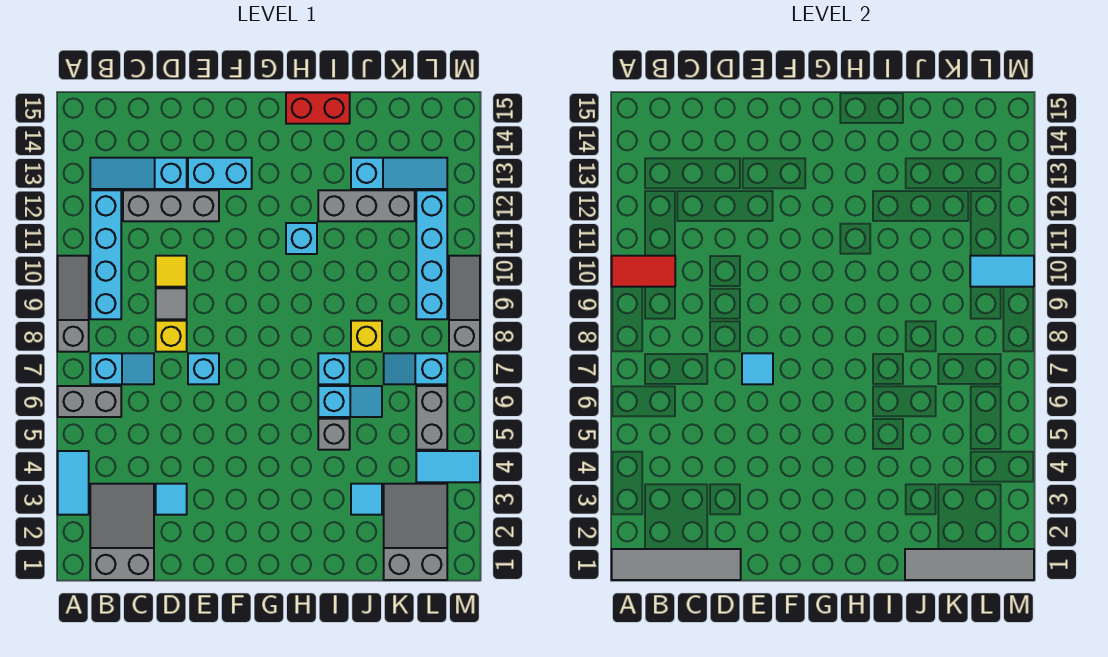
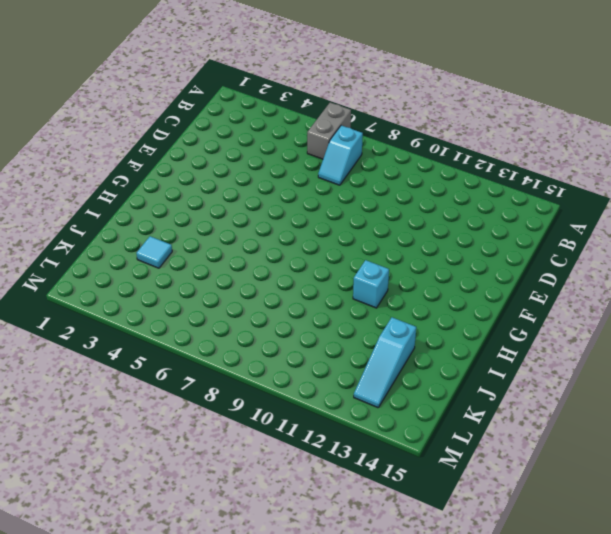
none -> cyan tile A3:A4 level 1
none -> grey slope A8:A10 level 1 top 8
none -> grey slope B1:C3 level 1 top 1
none -> cyan brick B9:B12 level 1

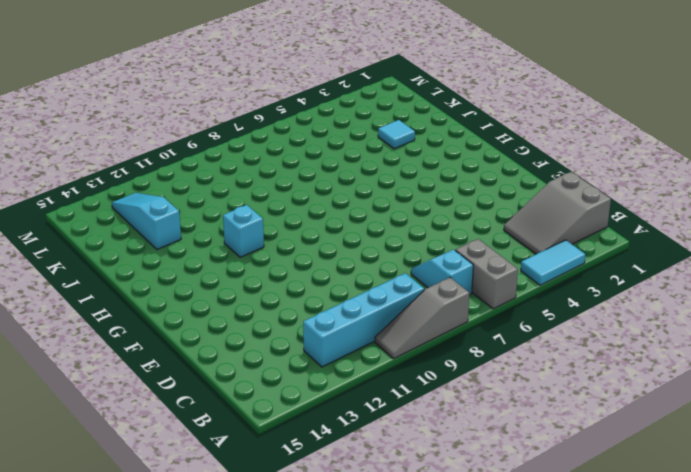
none -> cyan slope B13:D13 level 1 top D
none -> grey brick C12:E12 level 1
none -> cyan tile D3 level 1
none -> yellow brick D8 level 1

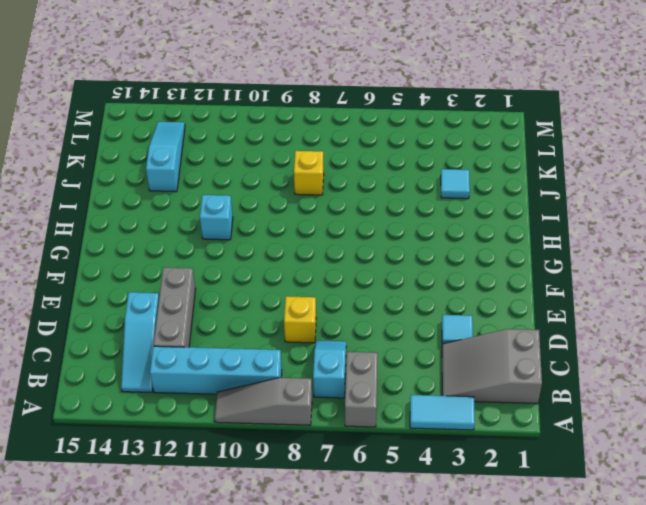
none -> grey tile D9 level 1
none -> yellow tile D10 level 1
none -> cyan brick E7 level 1
none -> cyan brick E13:F13 level 1

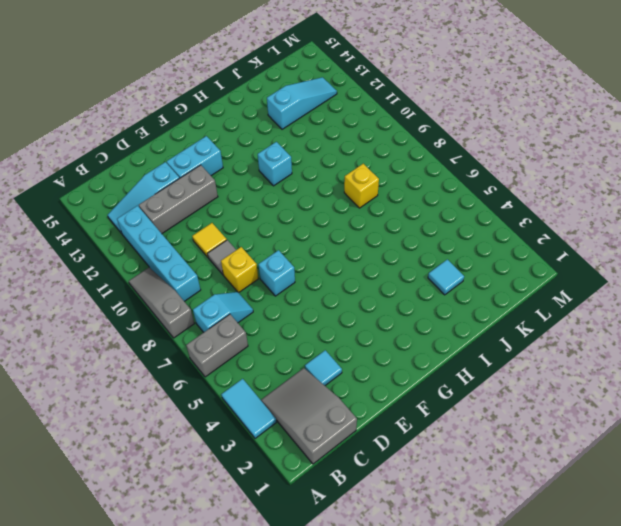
none -> red brick H15:I15 level 1
none -> grey brick I5 level 1
none -> cyan slope I6:J6 level 1 top I
none -> cyan brick I7 level 1

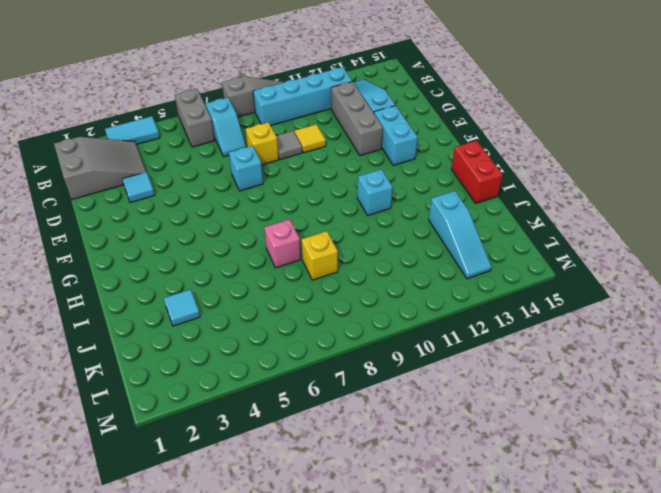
pink brick I7 level 1 -> cyan brick I7 level 1
none -> grey brick I5 level 1
none -> cyan slope I6:J6 level 1 top I
none -> grey brick I12:K12 level 1
none -> grey slope K1:L3 level 1 top 1

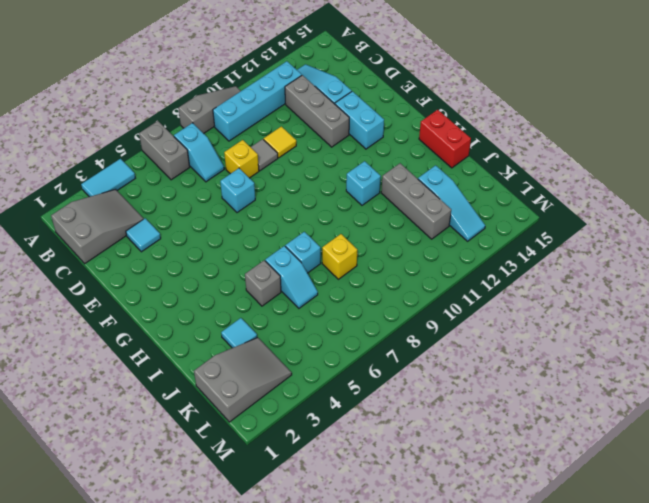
none -> cyan slope K7:L7 level 1 top L
none -> cyan tile L4:M4 level 1
none -> grey brick L5:L6 level 1
none -> cyan brick L9:L12 level 1

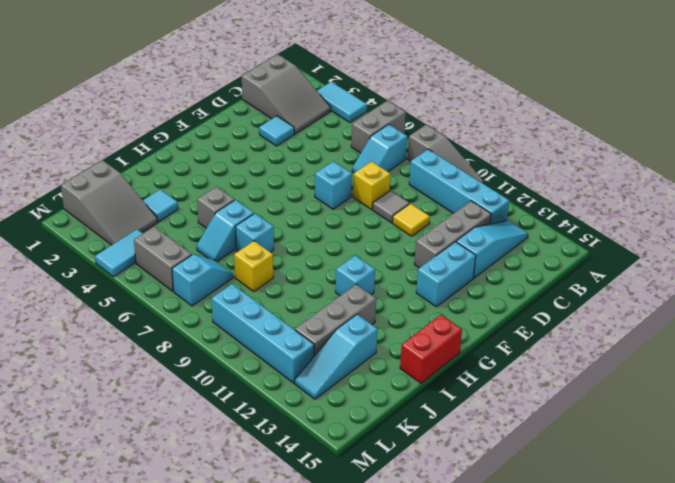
none -> grey slope M8:M10 level 1 top 8
none -> grey tile A1:D1 level 2
none -> red tile A10:B10 level 2
none -> cyan tile E7 level 2

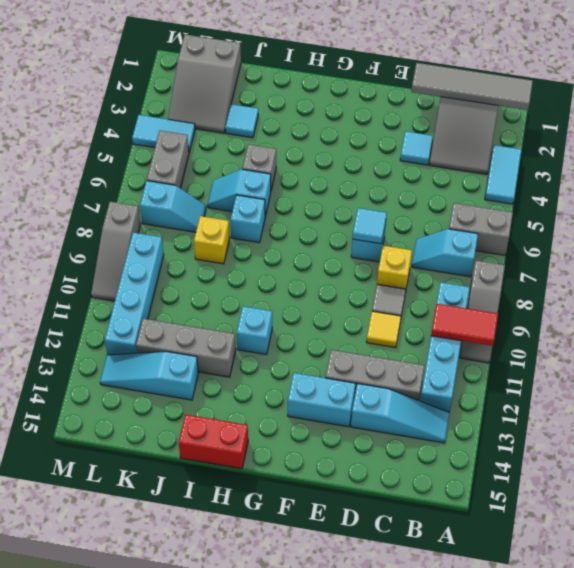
none -> grey tile J1:M1 level 2
none -> cyan tile L10:M10 level 2

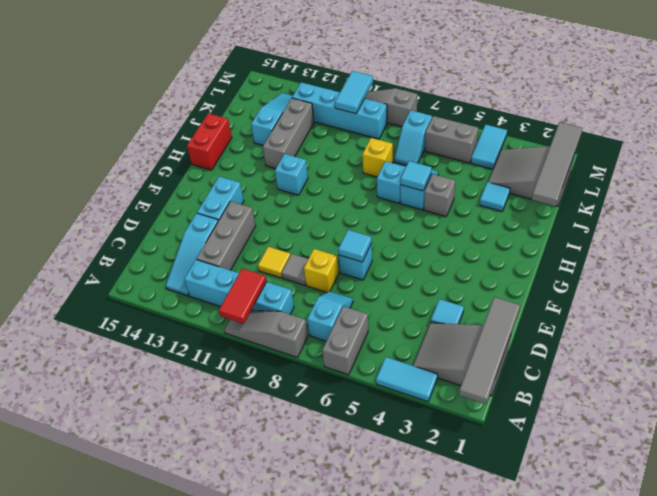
cyan tile I6 level 2 -> none

